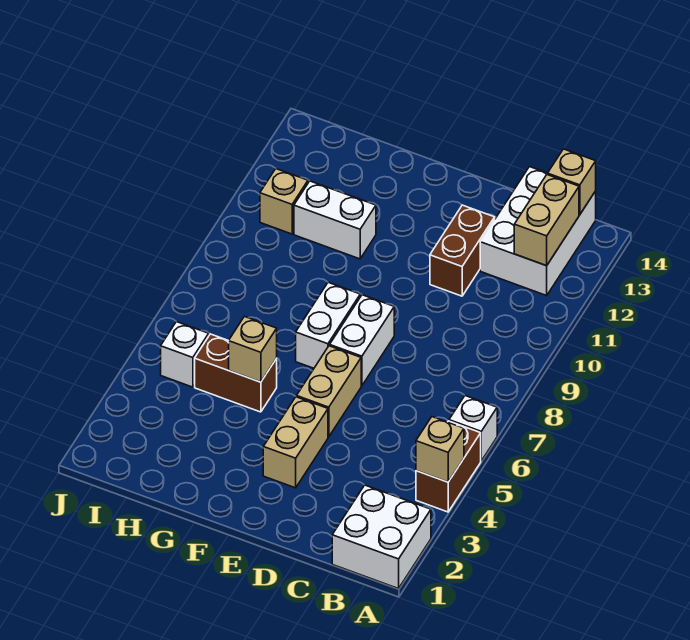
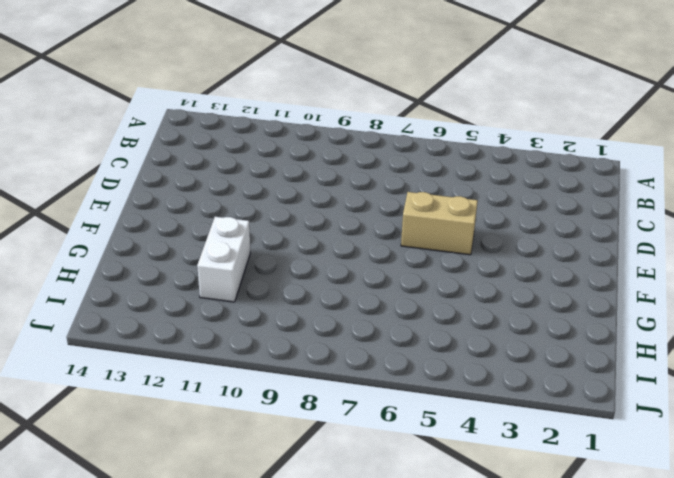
none -> white brick A1:B2 level 1
none -> brown brick A4:A5 level 1
none -> white brick A6 level 1

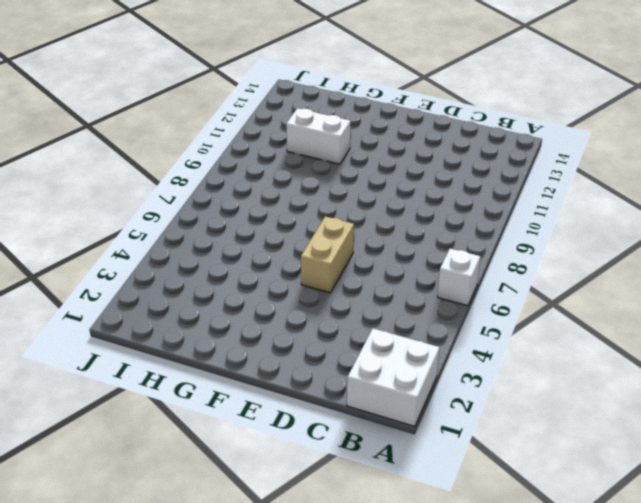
none -> brown brick A4:A5 level 1
none -> white brick B12:C14 level 1
none -> brown brick D11:D12 level 1

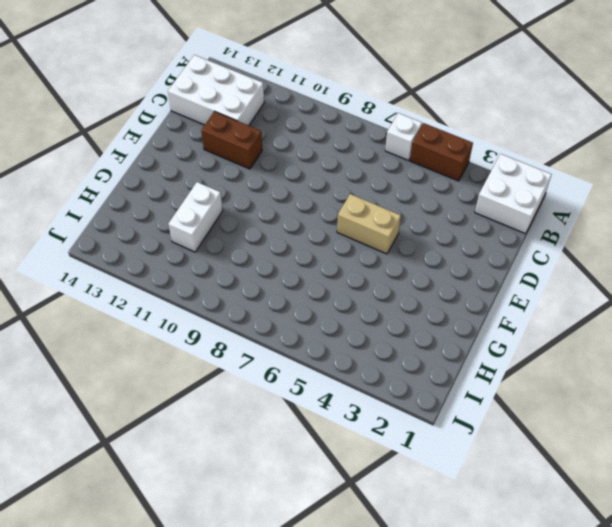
none -> tan brick E3:E4 level 1
none -> white brick E7:E8 level 1
none -> white brick F7:F8 level 1

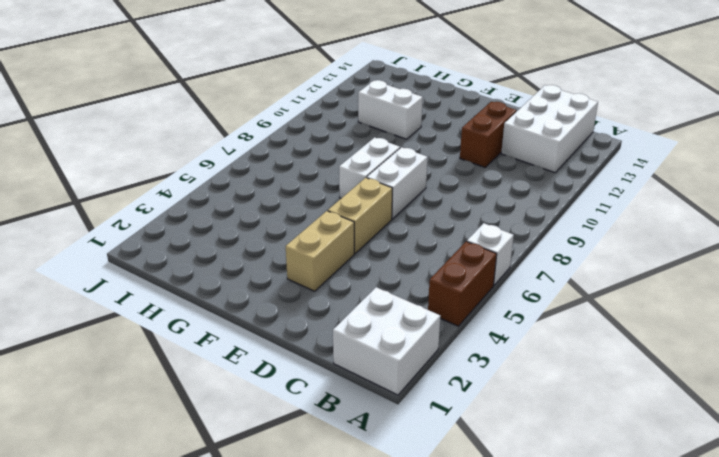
none -> brown brick G5:H5 level 1
none -> white brick I5 level 1
none -> tan brick I11 level 1

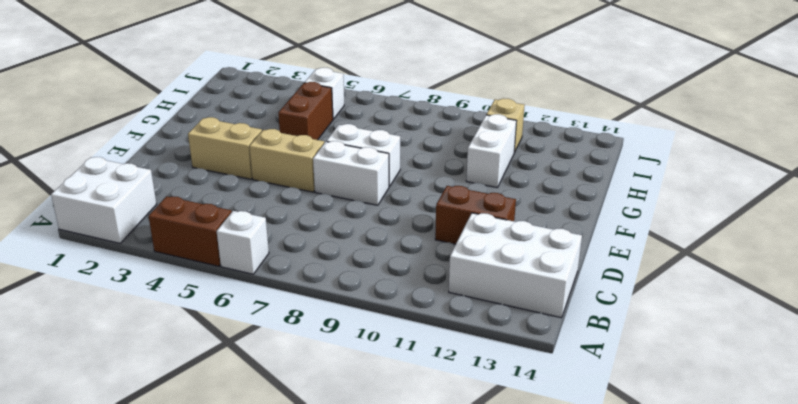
none -> tan brick A4 level 2
none -> tan brick B12:B13 level 2
none -> tan brick B14 level 2

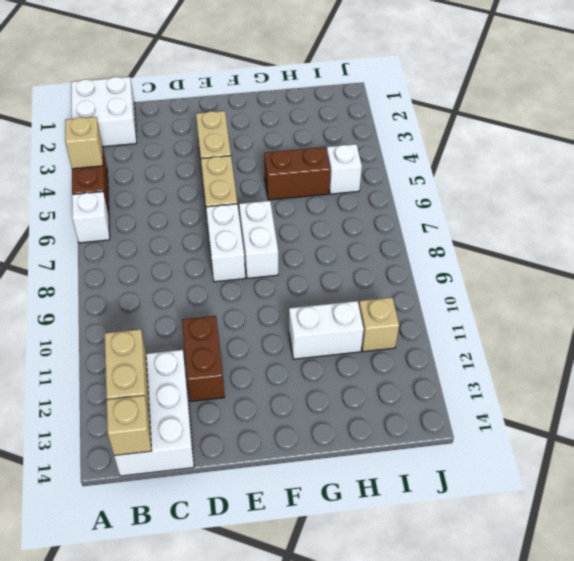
none -> tan brick G5 level 2

